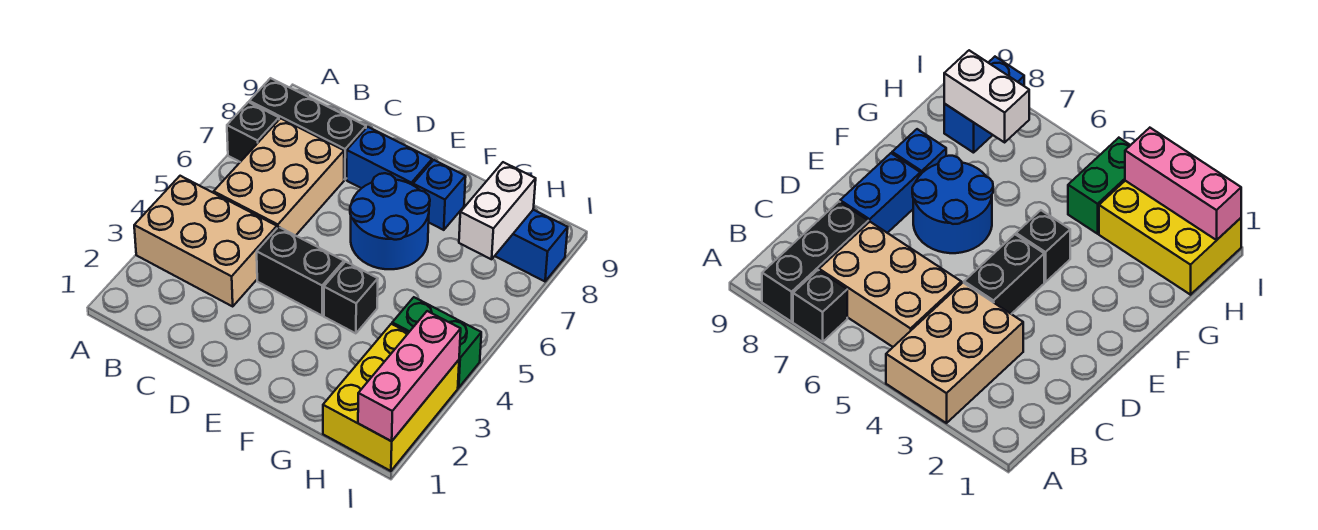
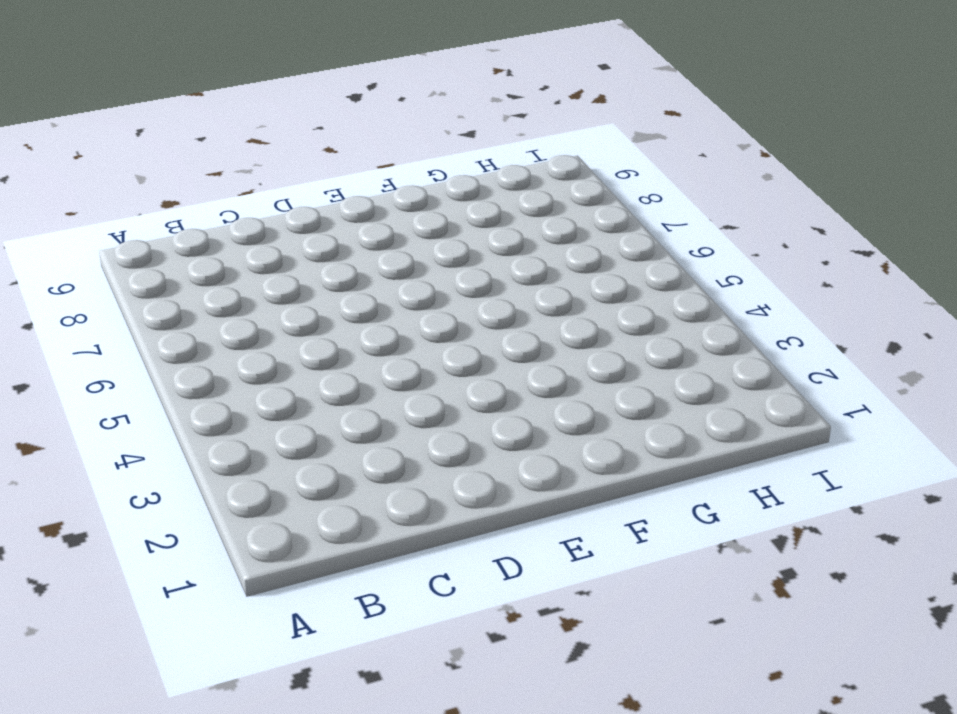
none -> tan brick A3:C4 level 1
none -> black brick A7 level 1
none -> black brick A8:C8 level 1

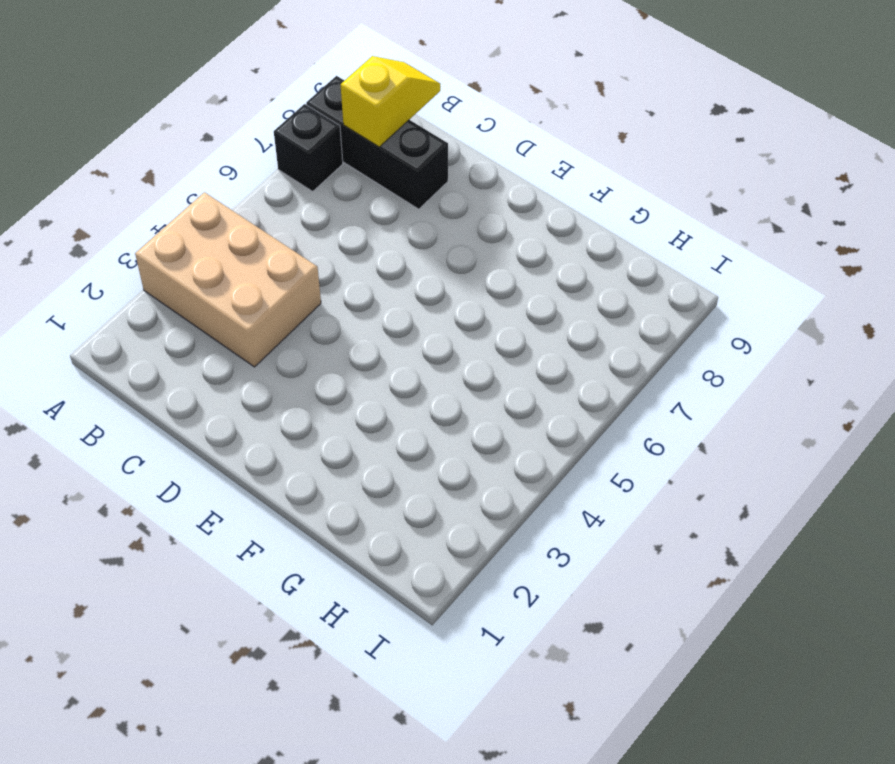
yellow slope B8:B9 level 2 top 8 -> none
none -> tan brick B5:C7 level 1
none -> black brick D4:E4 level 1
none -> blue brick D8:E8 level 1

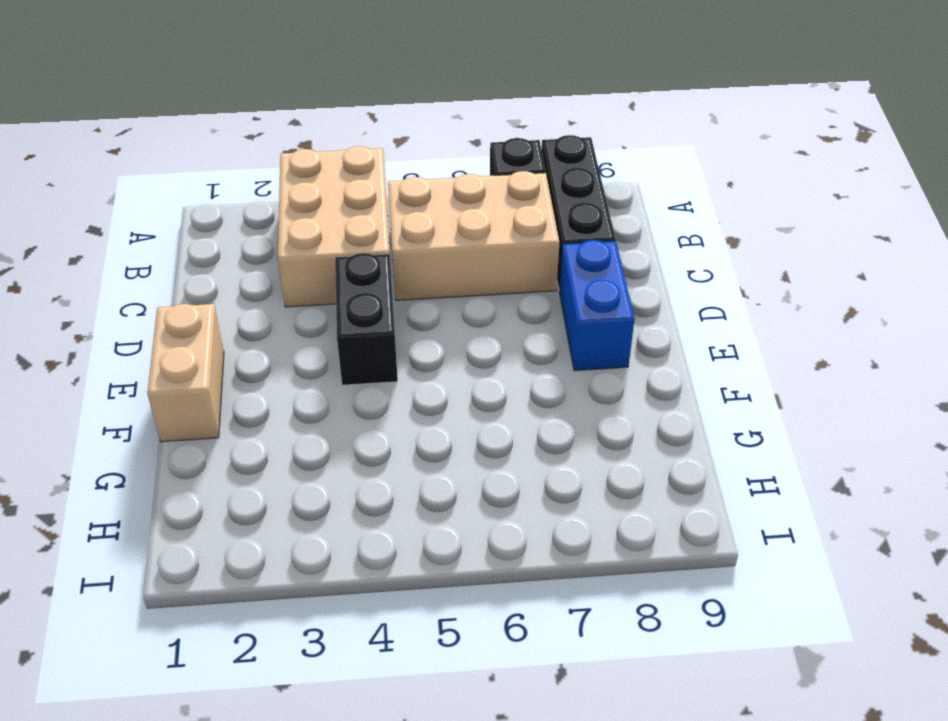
tan brick E1:F1 level 1 -> none
none -> blue round brick E6:F7 level 1
none -> black brick F4 level 1
none -> blue brick F8 level 1

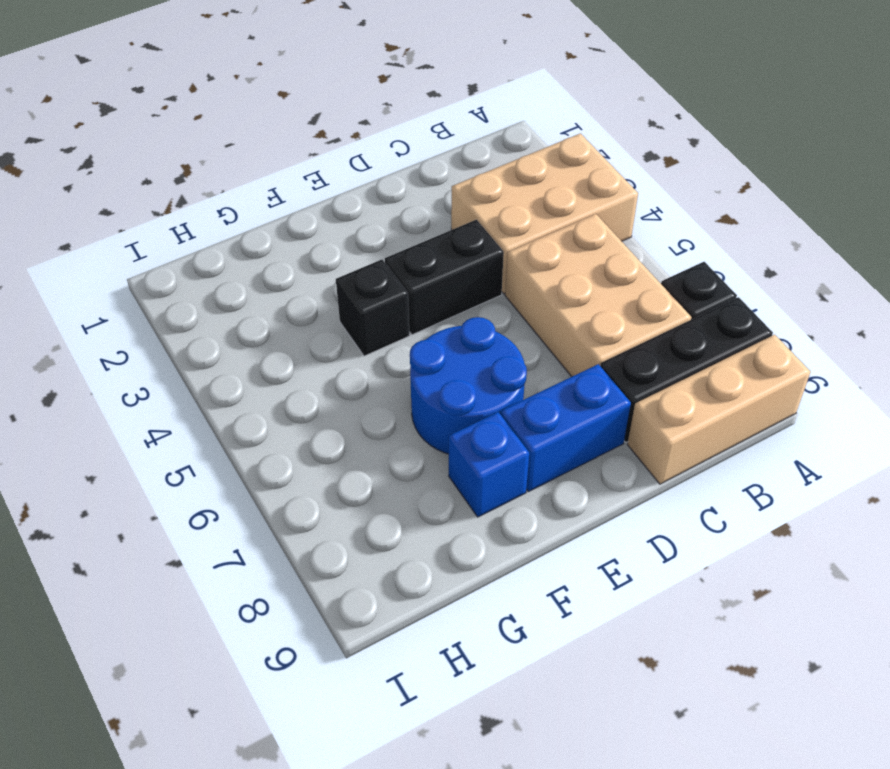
tan brick A9:C9 level 1 -> none
none -> yellow brick H1:I3 level 1
none -> green brick H4:I4 level 1
none -> blue brick H8:I8 level 1

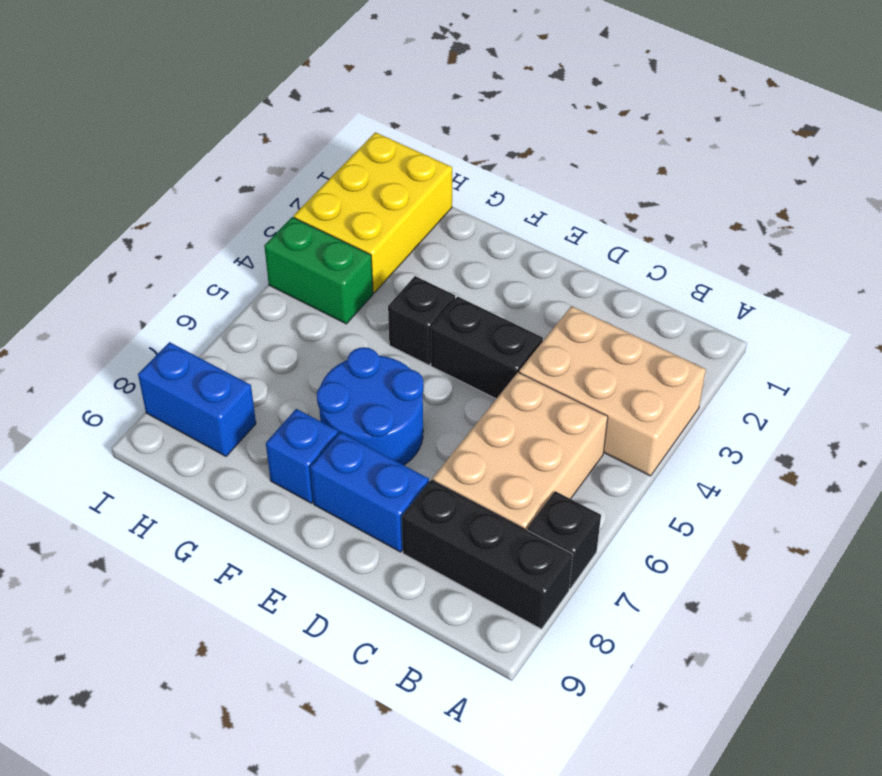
none -> white brick H7:H8 level 2
none -> pink brick I1:I3 level 2

